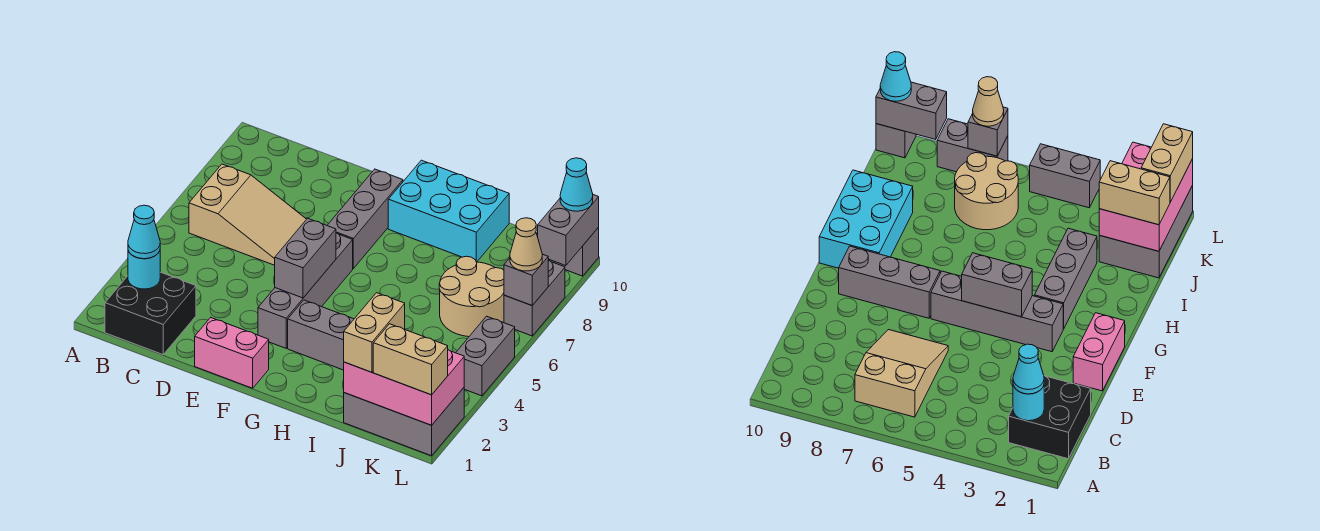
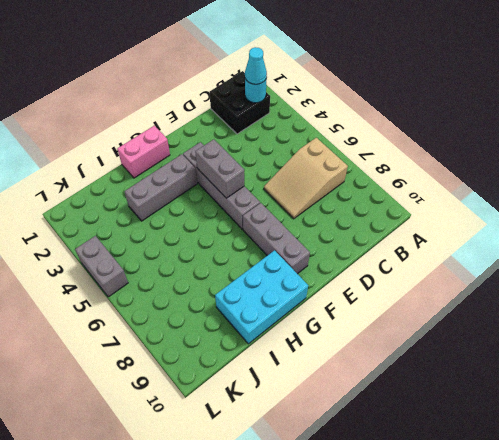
pink brick G1:H1 level 1 -> pink brick E1:F1 level 1
none -> grey brick J1:L2 level 1
none -> tan round brick J6:K7 level 1
none -> grey brick L7:L8 level 1

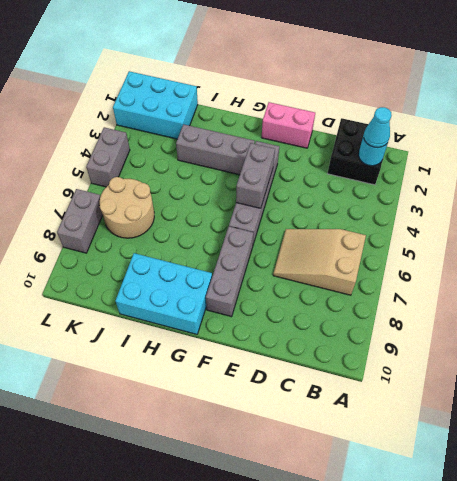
cyan brick J1:L2 level 1 -> grey brick J1:L2 level 1
none -> grey brick L10 level 1
none -> pink brick J1:L2 level 2
none -> grey brick L7 level 2

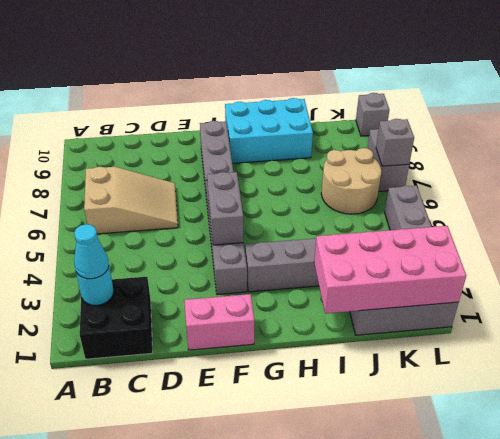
pink brick I1:L2 level 2 -> pink brick J1:L2 level 2
none -> grey brick L9:L10 level 2
none -> tan brick J1:J2 level 3
none -> tan brick K1:L1 level 3

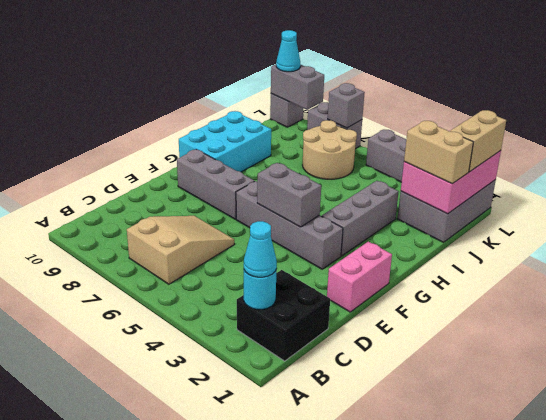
none -> tan cone L7 level 3

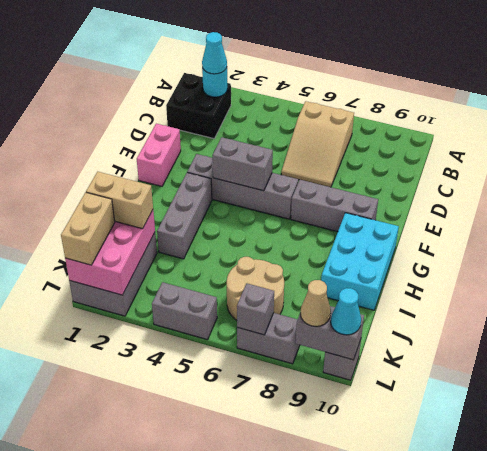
tan cone L9 level 3 -> tan cone L7 level 3

